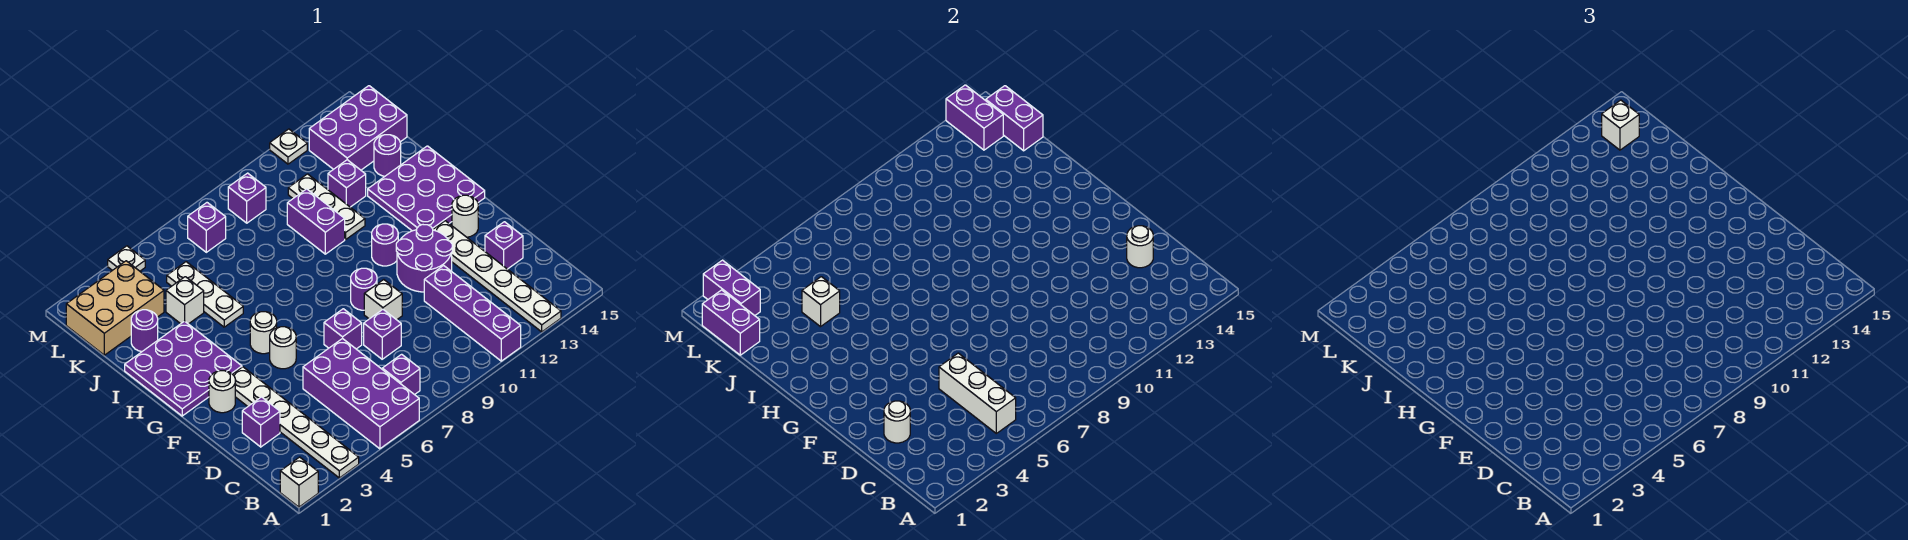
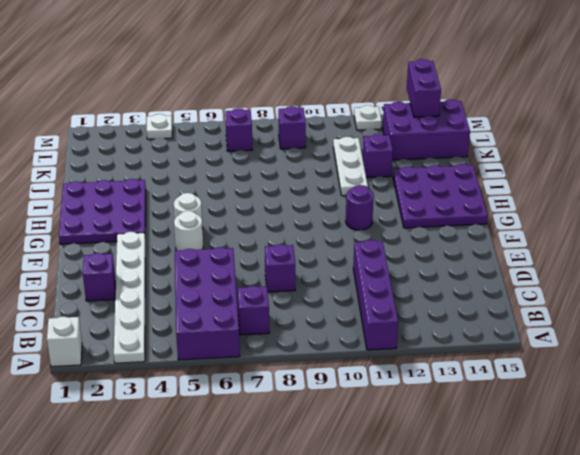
none -> white plate A13:F13 level 1
none -> purple brick D14 level 1
none -> purple brick E7 level 1
none -> white brick E9 level 1

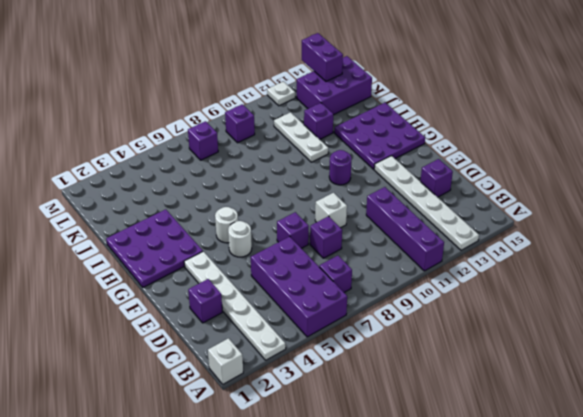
none -> purple round brick E11:F12 level 1
none -> white round brick F2 level 1
none -> purple round brick F9 level 1
none -> white round brick F14 level 1

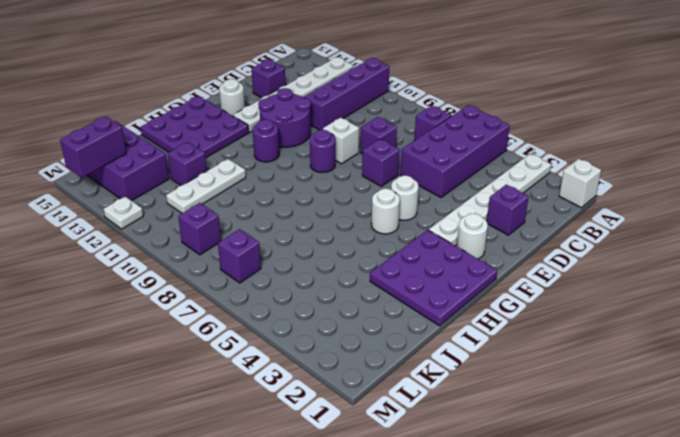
none -> white plate I5:K5 level 1
none -> purple brick I10:J10 level 1
none -> purple round brick J2 level 1
none -> white brick J4 level 1

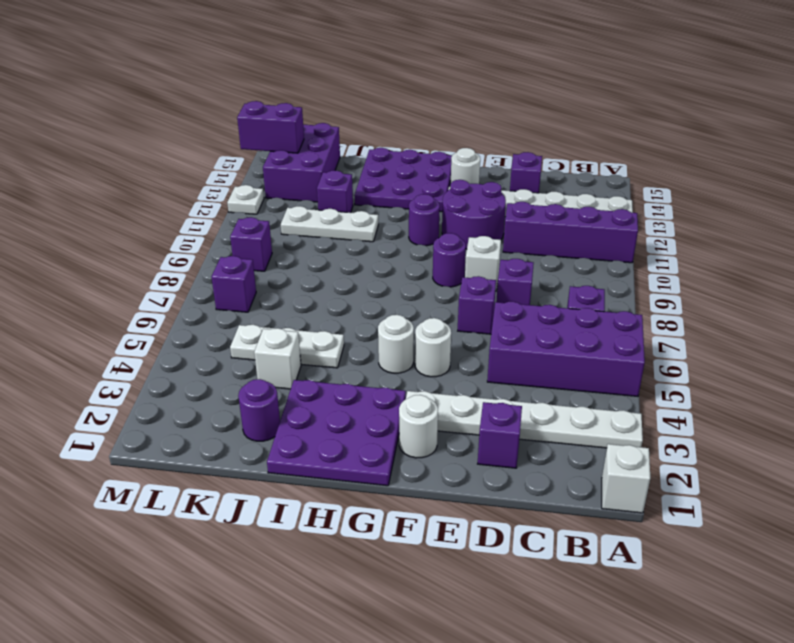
none -> purple brick I10:J10 level 1
none -> purple round brick J14 level 1
none -> tan brick K1:L3 level 1
none -> white plate M4 level 1

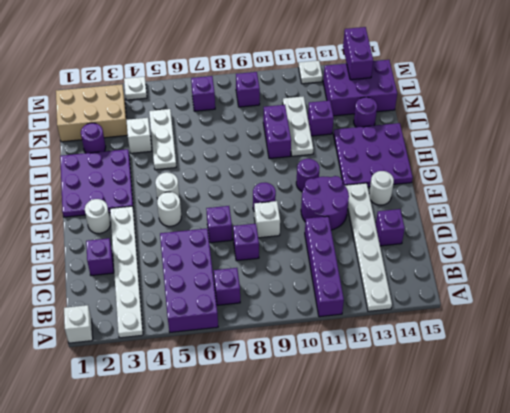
none -> white brick B5:D5 level 2
none -> white round brick D2 level 2
none -> white round brick D14 level 2
none -> white brick J4 level 2

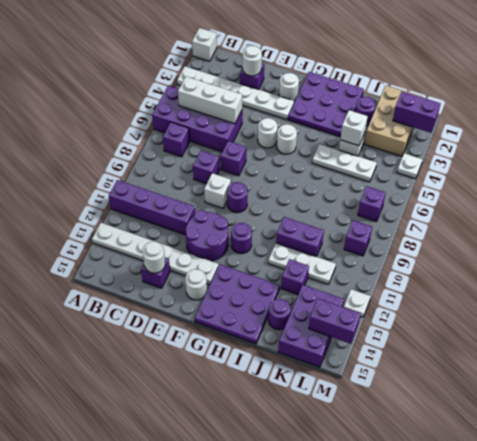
none -> purple brick K1:L1 level 2
none -> purple brick K15:L15 level 2
none -> white brick L14 level 3

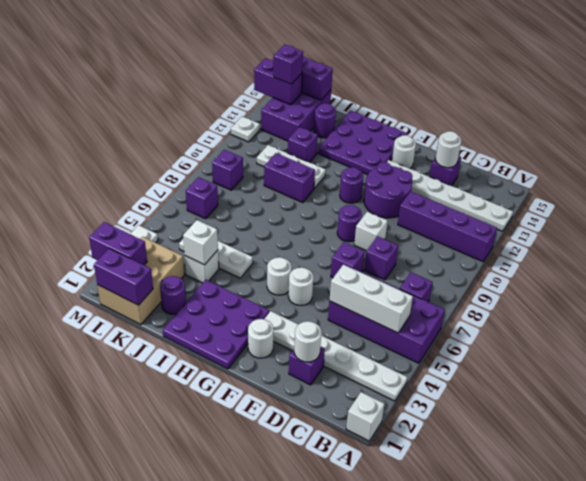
purple brick L14 level 3 -> white brick L14 level 3

